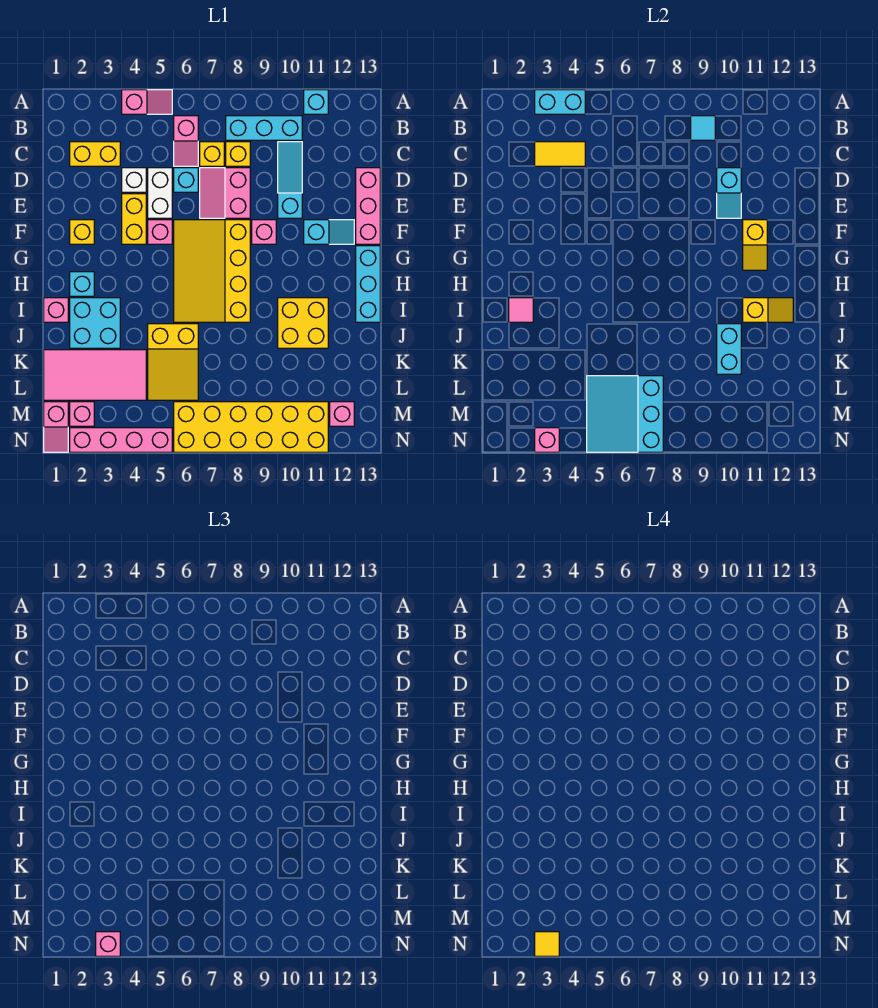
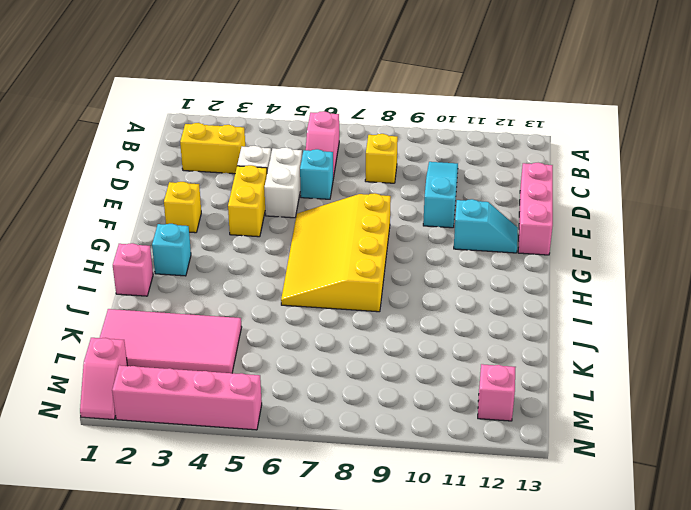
none -> pink slope A4:A5 level 1 top 4
none -> cyan brick A11 level 1
none -> cyan brick B8:B10 level 1
none -> yellow brick C7 level 1

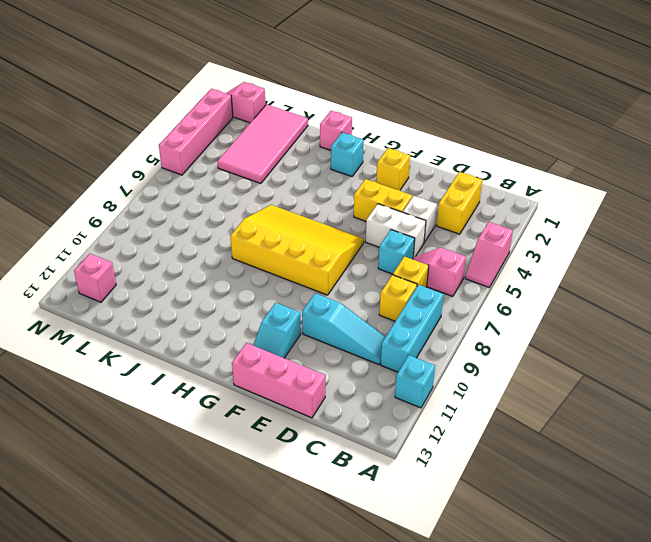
none -> pink slope D7:E8 level 1 top 8
none -> pink brick F5 level 1
none -> pink brick F9 level 1
none -> cyan brick G13:I13 level 1

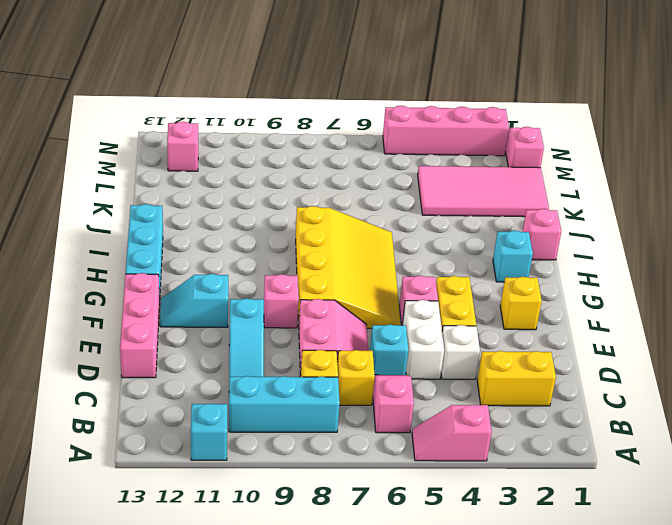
none -> cyan brick I2:J3 level 1
none -> yellow brick I10:J11 level 1
none -> yellow slope J5:L6 level 1 top J
none -> pink brick M2 level 1

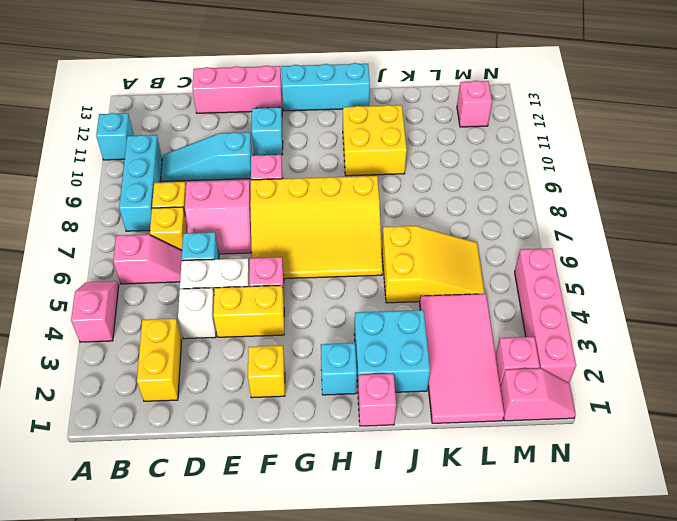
none -> yellow brick M6:N11 level 1
none -> cyan brick A3:A4 level 2
none -> cyan tile B9 level 2
none -> yellow tile C3:C4 level 2

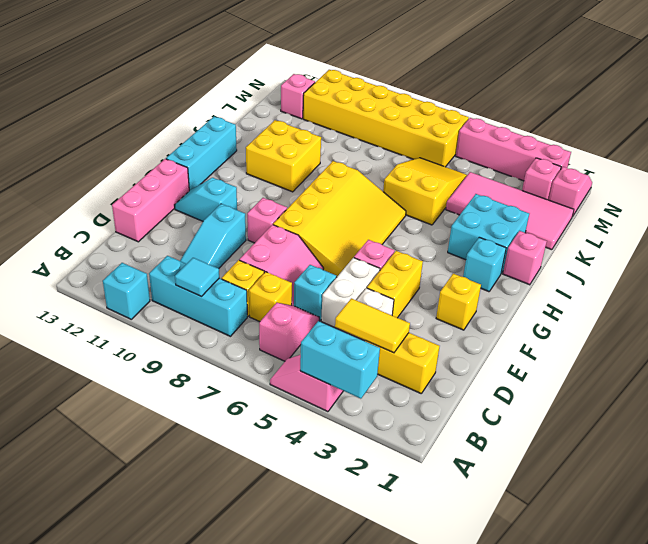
none -> cyan slope D10:E10 level 2 top D
none -> yellow slope F11:G11 level 2 top F
none -> pink tile I2 level 2
none -> yellow slope I11:I12 level 2 top 11

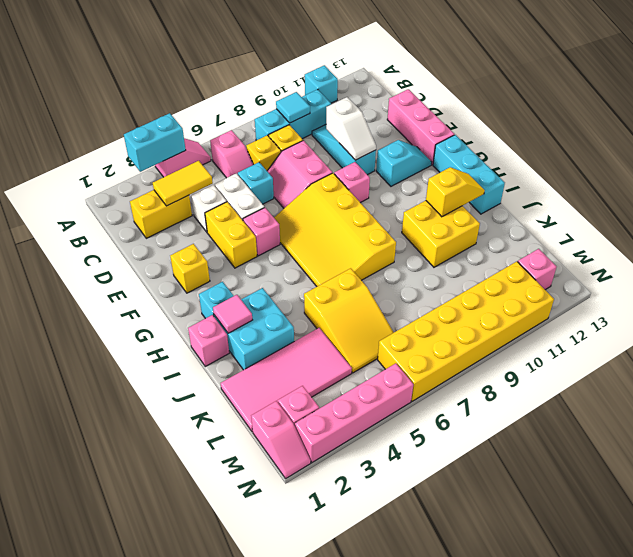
white slope D10:E10 level 2 top D -> cyan slope D10:E10 level 2 top D
none -> yellow slope F11:G11 level 2 top F
none -> cyan brick J10:K10 level 2
none -> cyan slope L5:N7 level 2 top 7
none -> pink brick N3 level 2

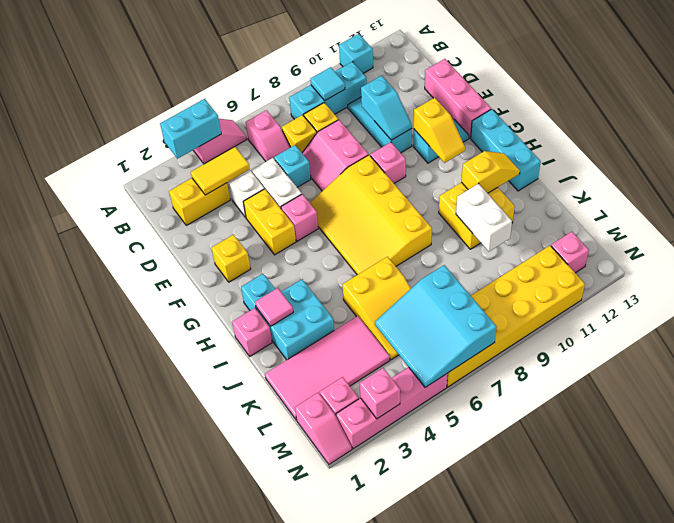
white brick J10:K10 level 2 -> cyan brick J10:K10 level 2
none -> pink brick N3 level 3
none -> yellow tile N3 level 4

